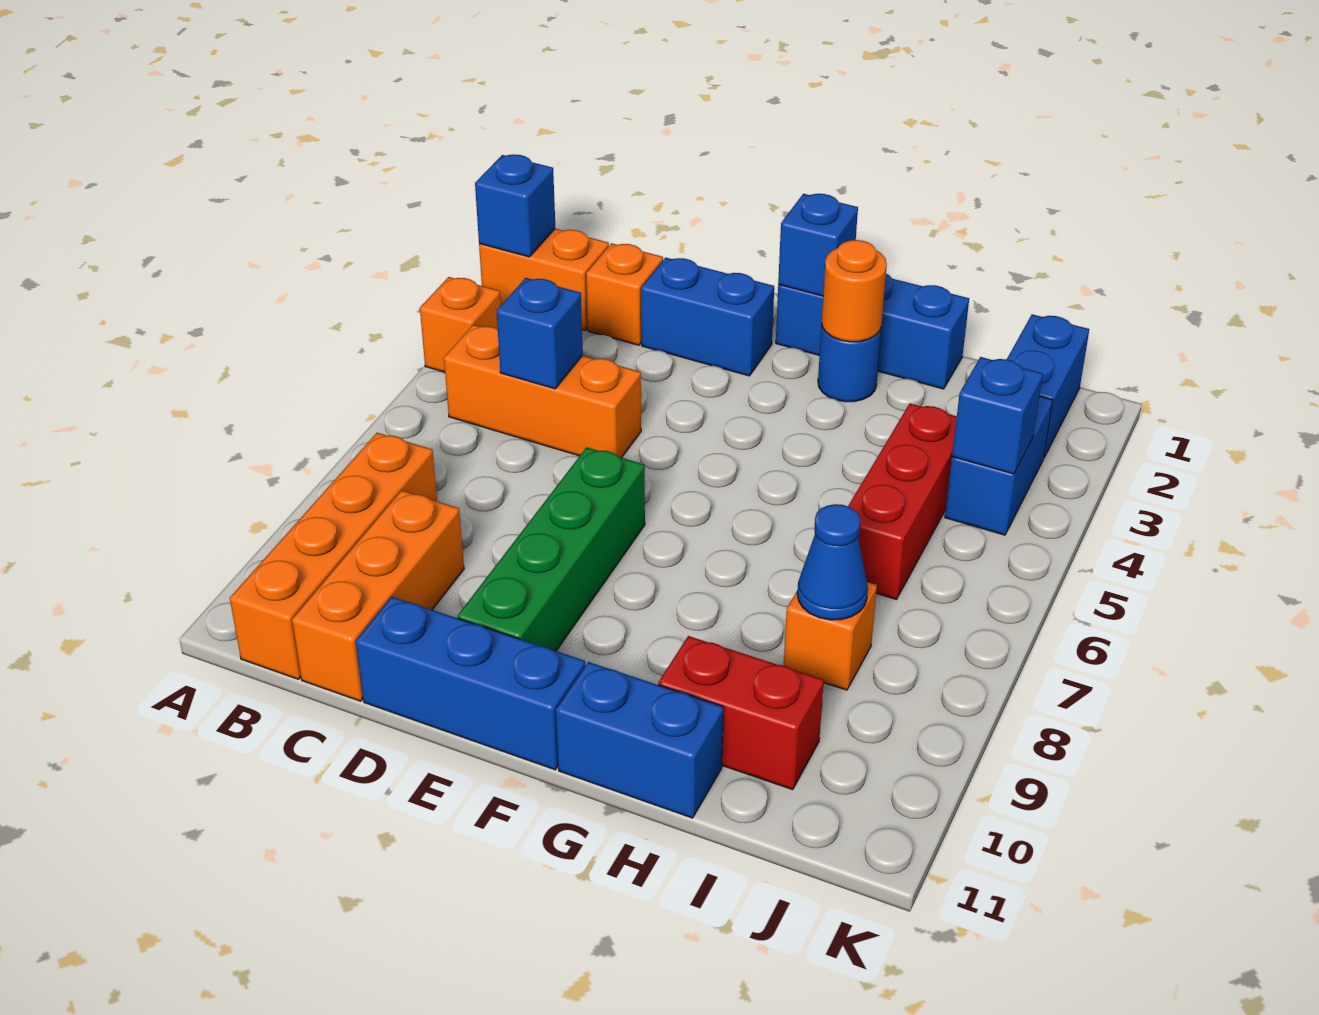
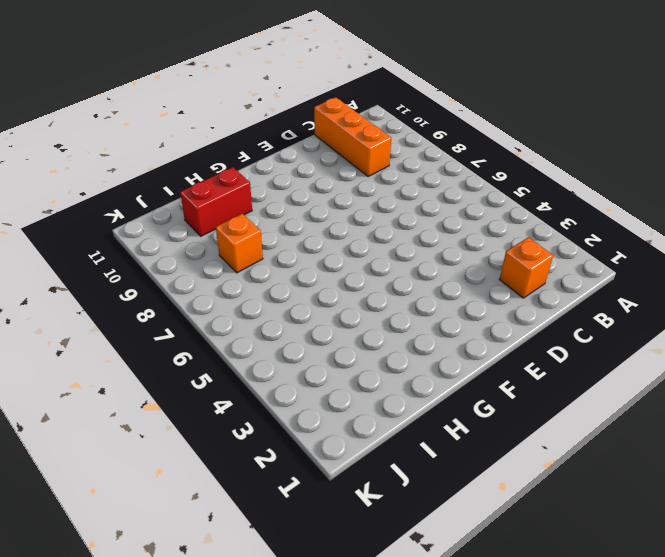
none -> orange brick A2:B2 level 1
none -> orange brick A4 level 1
none -> orange brick B5:D5 level 1

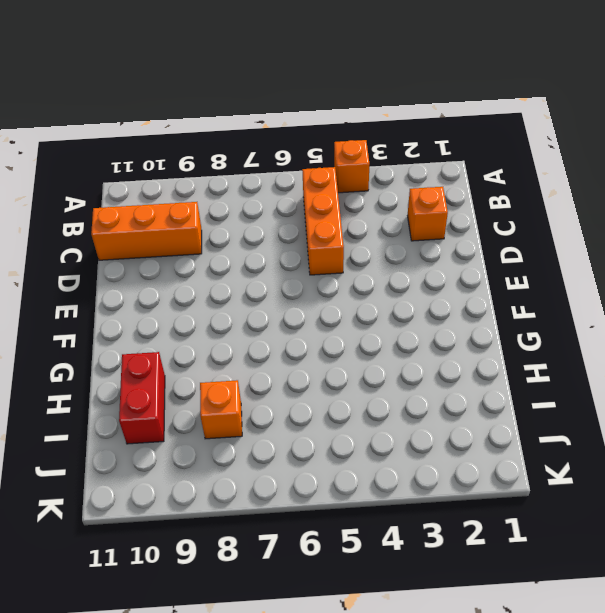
none -> orange brick A2:B2 level 1
none -> orange brick B8:B11 level 1
none -> blue brick D2:E2 level 1

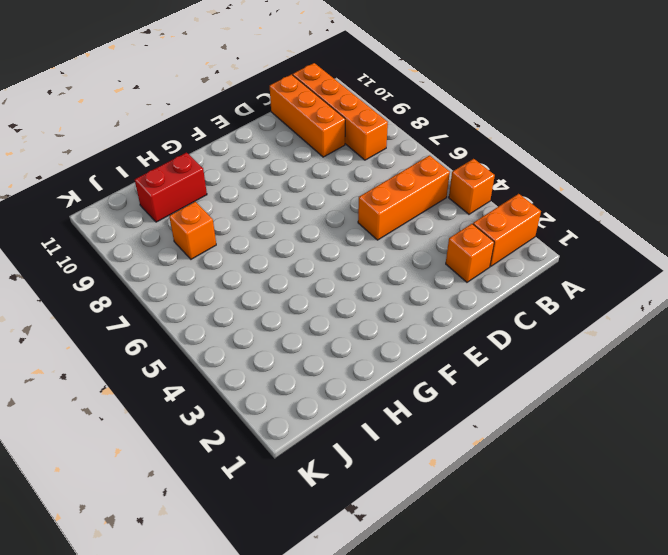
none -> blue brick D2:E2 level 1
none -> blue brick D11:F11 level 1
none -> green brick E7:E10 level 1

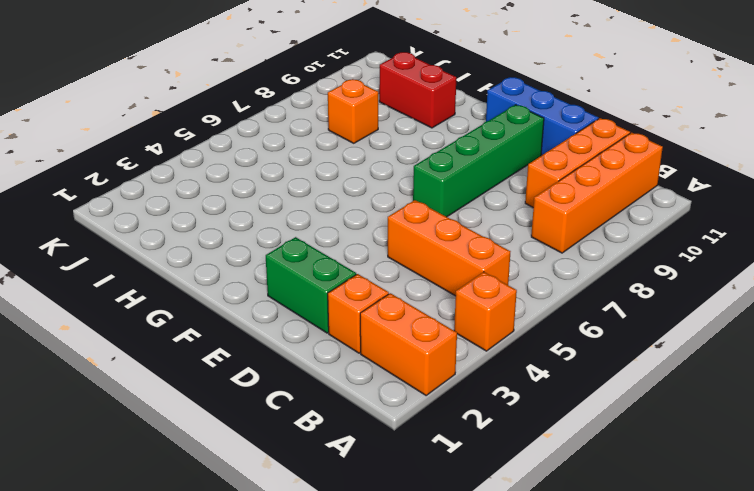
green brick D2:E2 level 1 -> blue brick D2:E2 level 1
none -> blue brick F1:H1 level 1
none -> blue round brick G2 level 1
none -> blue brick G11:H11 level 1

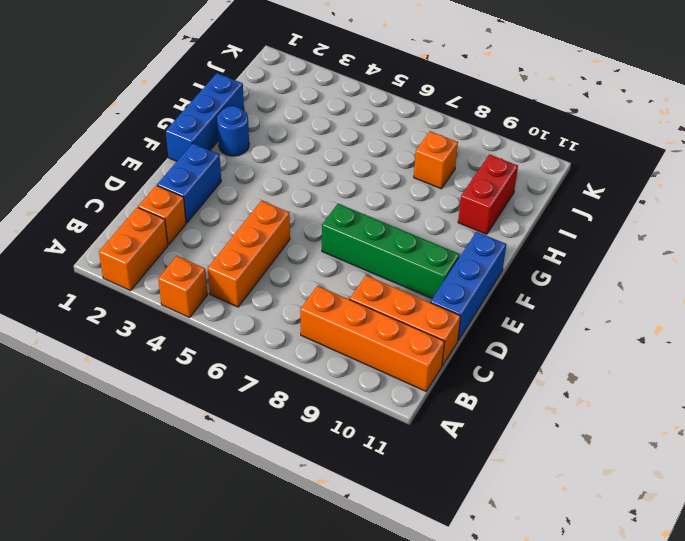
none -> blue brick G11:H11 level 1
none -> red brick I4:I6 level 1
none -> blue brick J1:J2 level 1

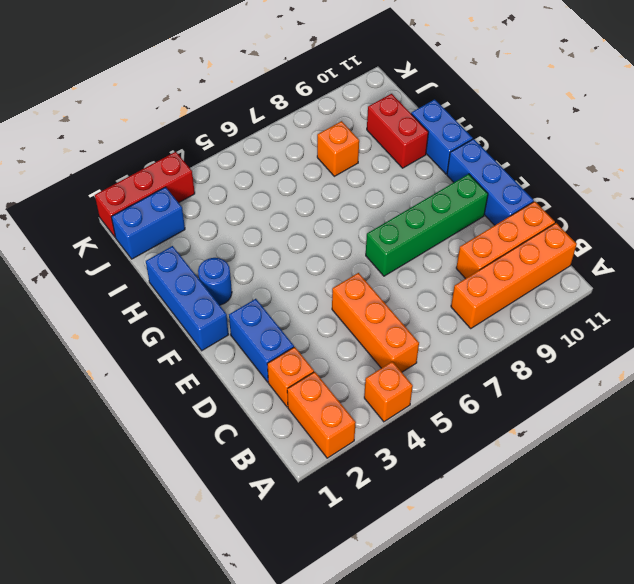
red brick K1:K3 level 1 -> red brick I4:I6 level 1
none -> blue brick J3:J4 level 1
none -> blue brick A2 level 2
none -> blue brick C5 level 2

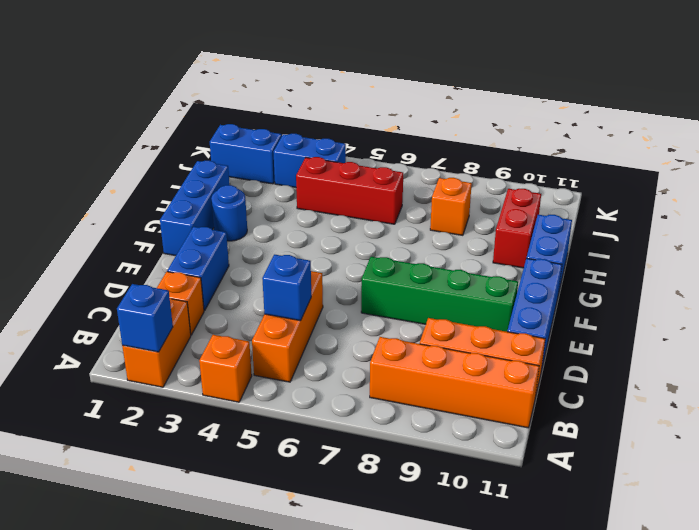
none -> blue brick F1 level 2
none -> orange round brick G2 level 2
none -> blue cone I8 level 2

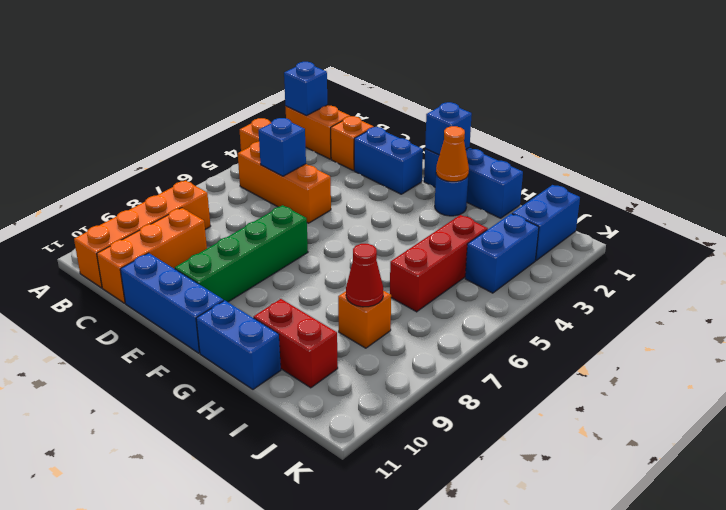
orange cone G2 level 2 -> orange round brick G2 level 2
red cone I8 level 2 -> blue cone I8 level 2
none -> blue brick J4 level 2

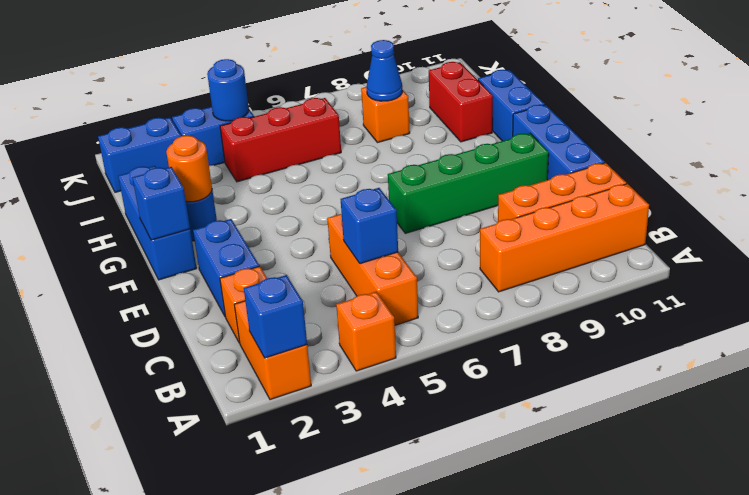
blue round brick J4 level 2 -> blue brick J4 level 2

